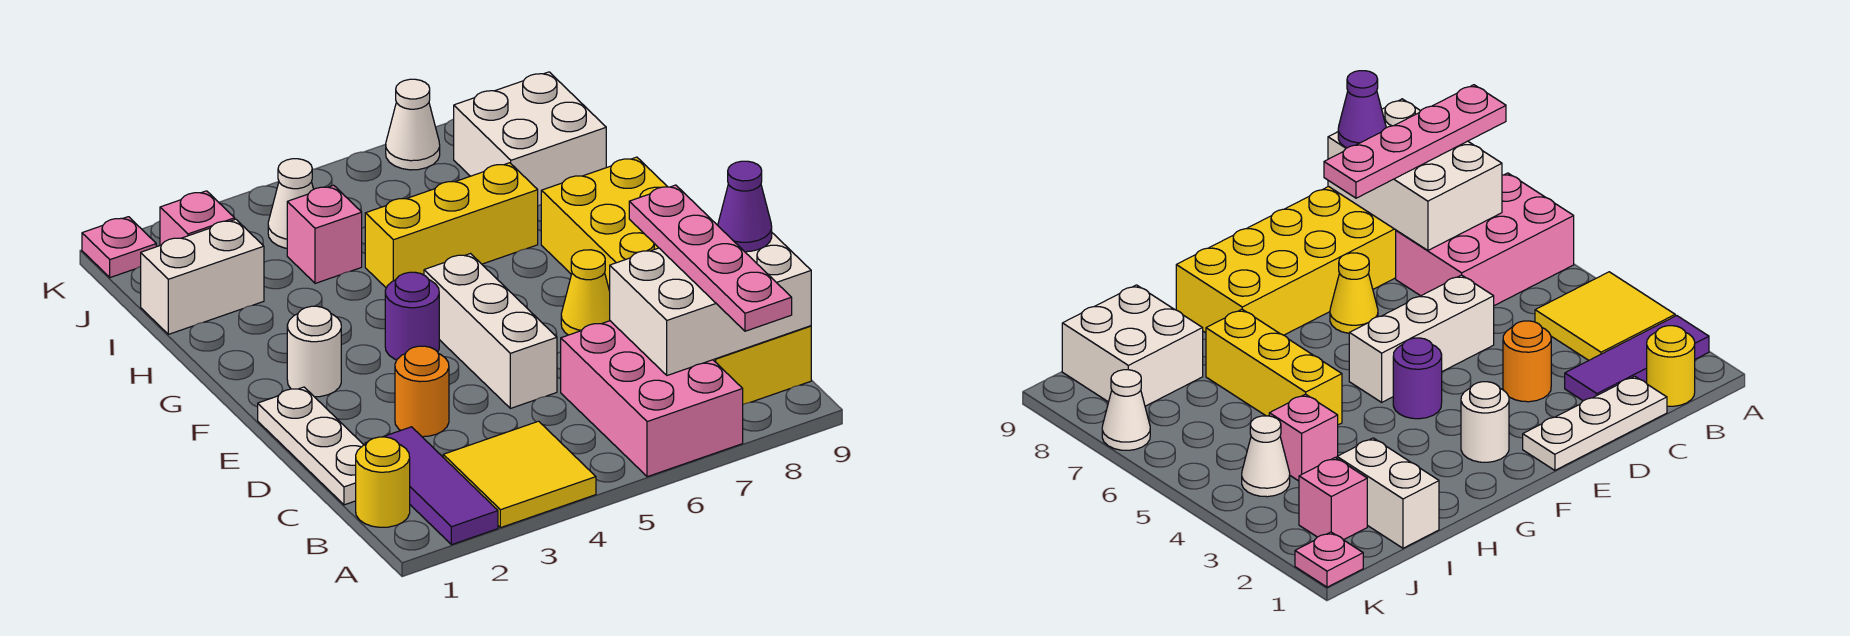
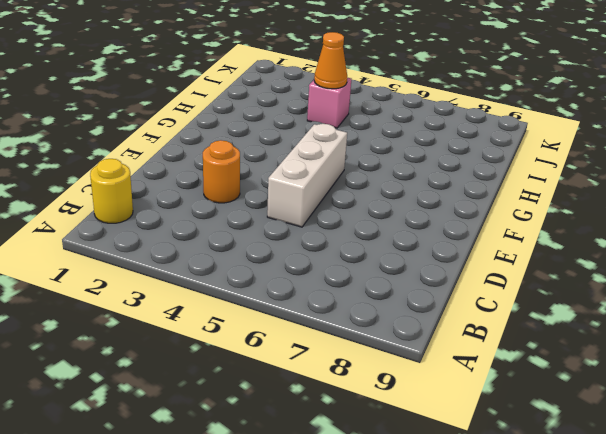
orange cone I4 level 2 -> none
none -> purple tile A2:C2 level 1
none -> yellow tile A3:B4 level 1
none -> pink brick A6:C7 level 1

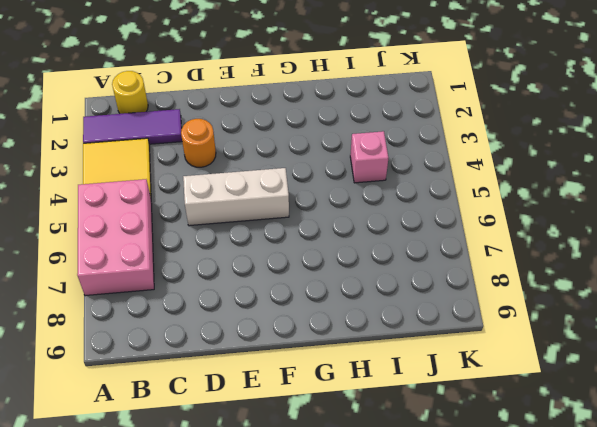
pink brick A5:B7 level 1 -> pink brick A6:C7 level 1
none -> yellow brick B8:G9 level 1
none -> white plate C1:E1 level 1
none -> yellow cone E7 level 1

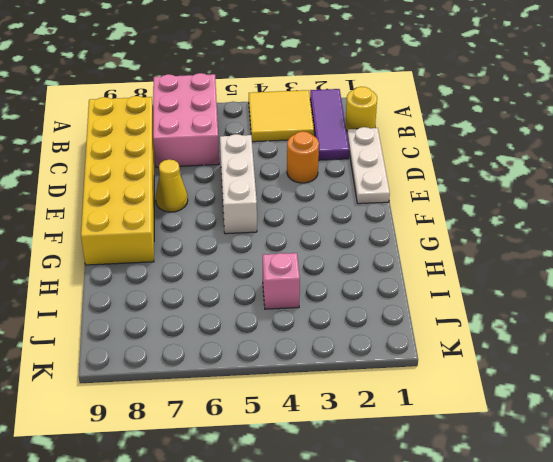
none -> white round brick F2 level 1
none -> purple round brick F4 level 1
none -> yellow brick H5:H7 level 1

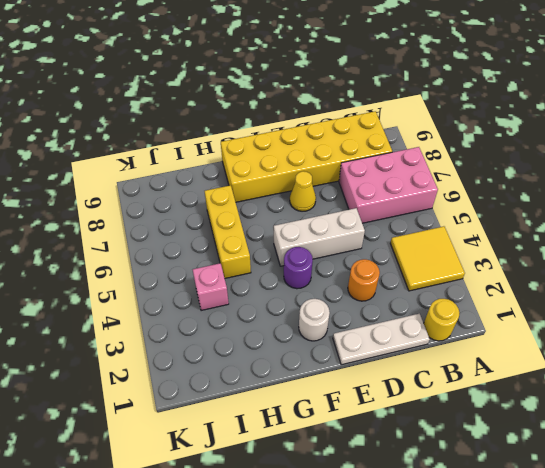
none -> purple tile A2:C2 level 1
none -> white brick I1:I2 level 1
none -> white brick I8:J9 level 1

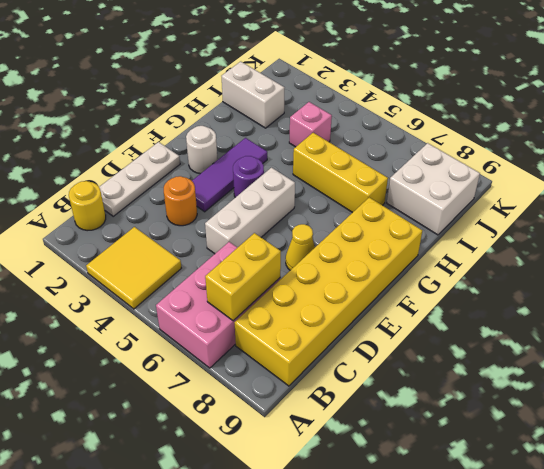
yellow brick B7:C7 level 2 -> white brick B7:C9 level 2
purple tile E3:G3 level 1 -> purple tile A2:C2 level 1
none -> pink brick J2 level 1
none -> white cone J4 level 1
none -> pink plate K1 level 1

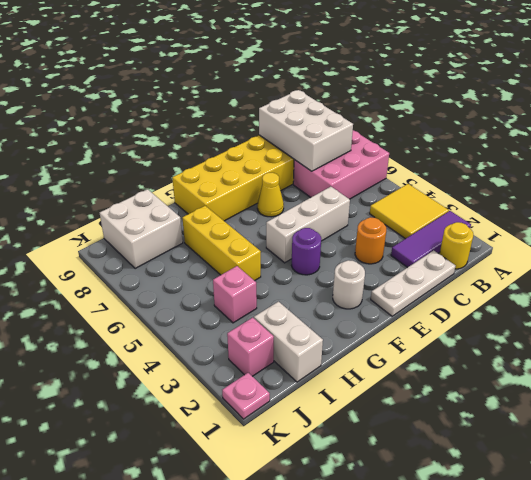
none -> white cone J4 level 1
none -> white cone K7 level 1
none -> pink plate A8:D8 level 3

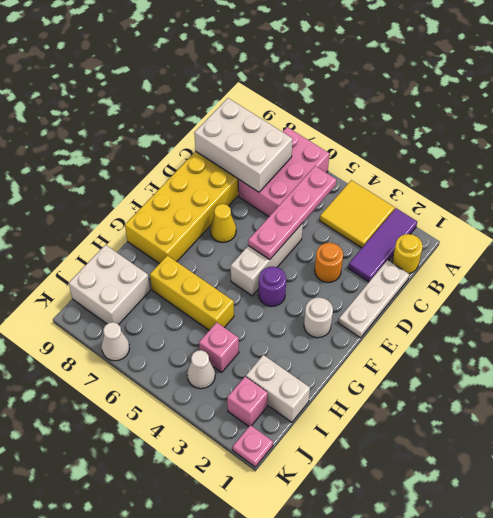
pink plate B5:E5 level 2 -> pink plate A8:D8 level 3
none -> purple cone C9 level 3

